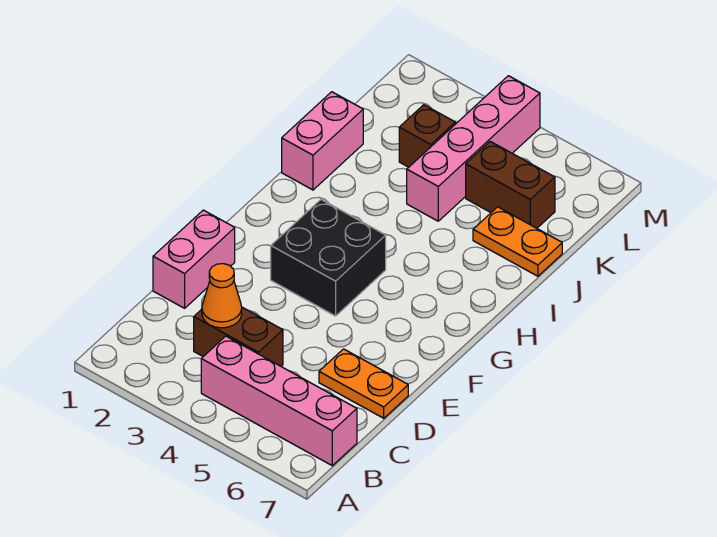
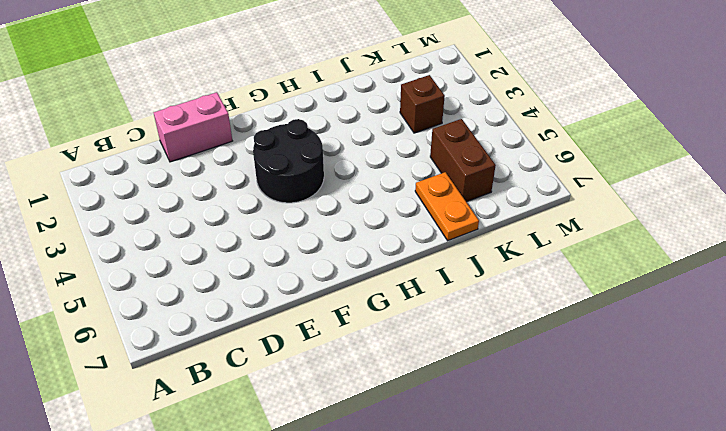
black round brick F3:G4 level 1 -> black brick F3:G4 level 1
none -> pink brick B4:B7 level 1
none -> brown brick C3:C4 level 1

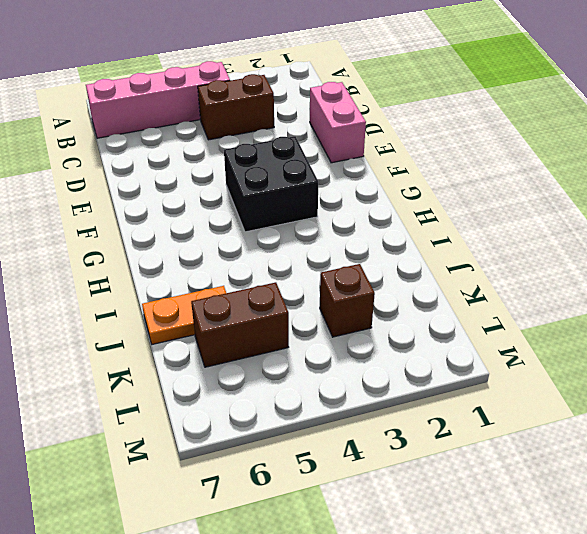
none -> orange plate D6:D7 level 1
none -> pink brick I1:J1 level 1

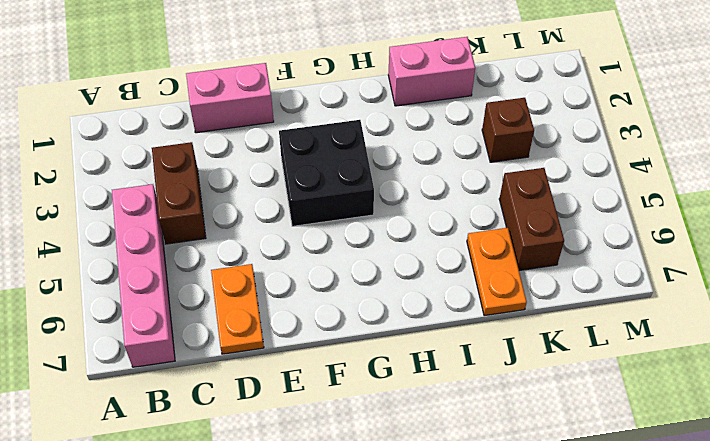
none -> pink brick J4:M4 level 1
none -> orange cone C3 level 2

